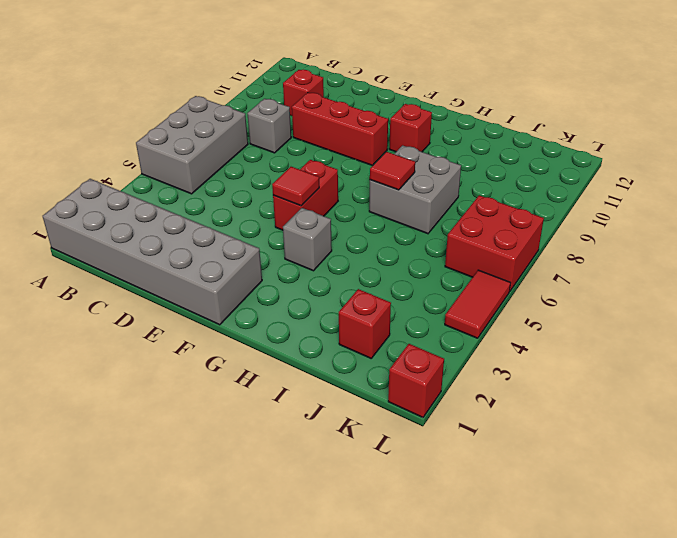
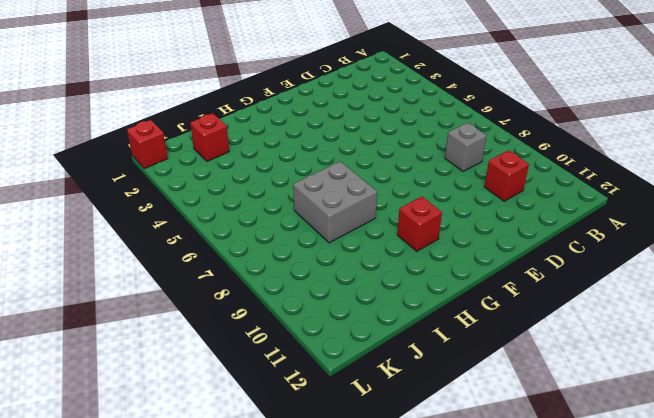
none -> grey brick A1:F2 level 1
none -> grey brick A5:B7 level 1
none -> red brick D9:F9 level 1

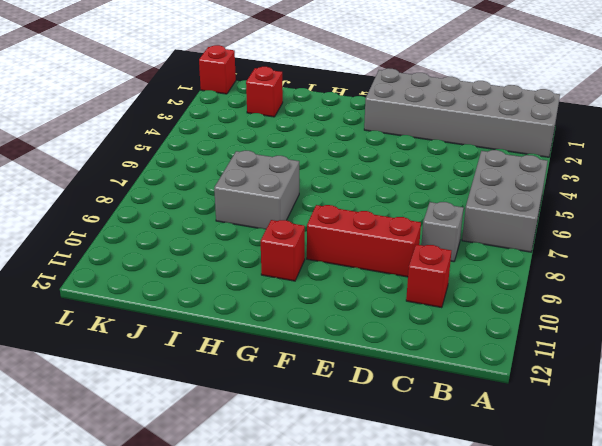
none -> red brick F5:F6 level 1
none -> grey brick G4 level 1
none -> red brick K6:L7 level 1

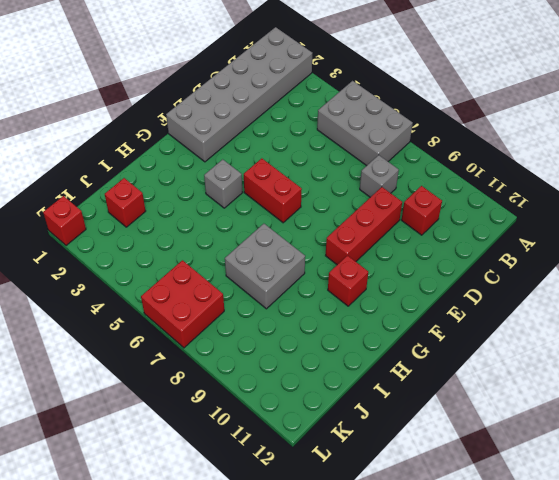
none -> red tile L4:L5 level 1
none -> red tile F5 level 2
none -> red tile H7 level 2

